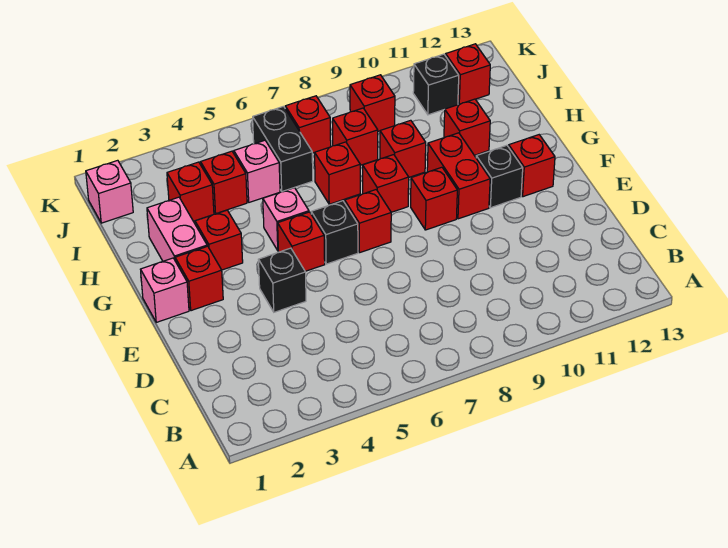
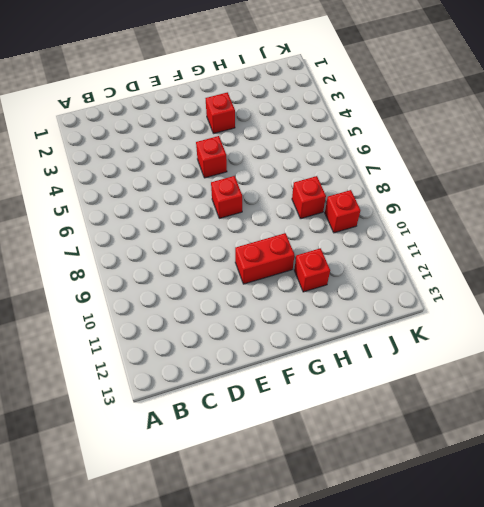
none -> black brick E4 level 1
none -> pink brick F1 level 1
none -> red brick F2 level 1

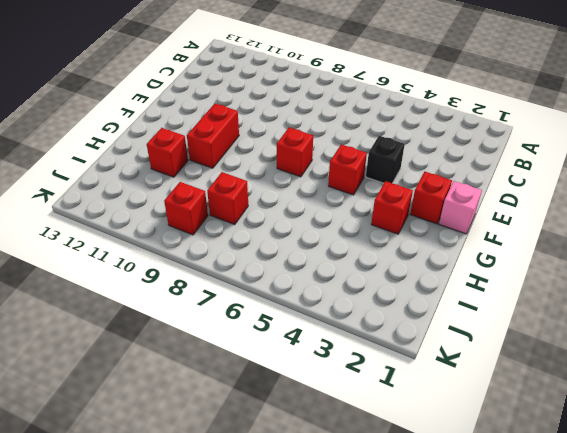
none -> black brick F6 level 1
none -> red brick F9 level 1
none -> black brick F11 level 1

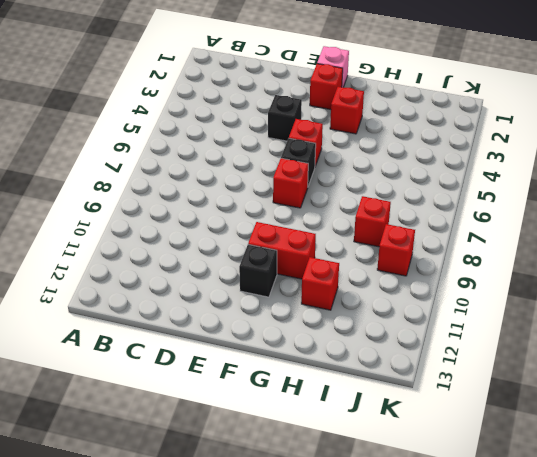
none -> red brick F9 level 1
none -> red brick F12 level 1
none -> pink brick G2:H2 level 1

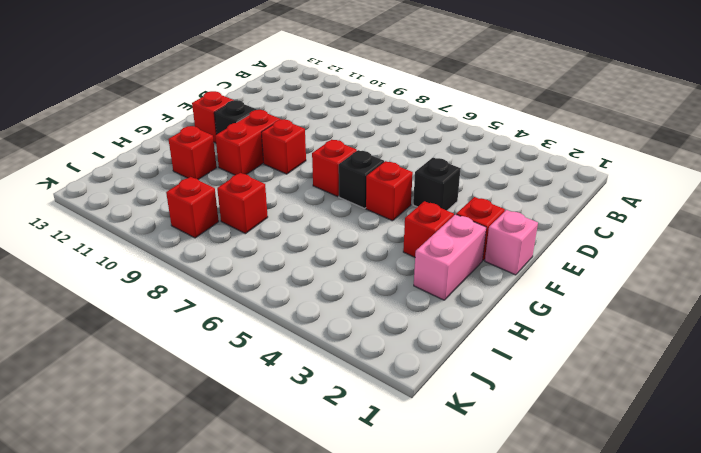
none -> pink brick G5 level 1
none -> red brick G8 level 1
none -> red brick H7 level 1

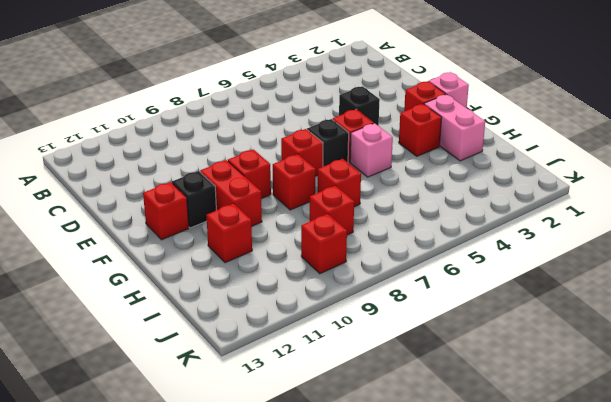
none -> red brick H9 level 1
none -> red brick I3 level 1
none -> red brick I4 level 1

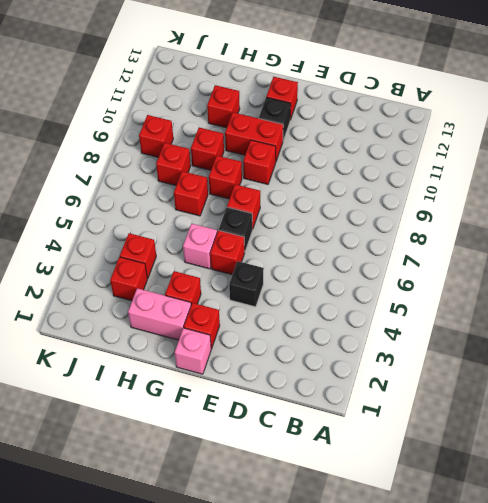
none -> pink brick I5 level 1
none -> black brick I6:J6 level 1
none -> pink brick J1 level 1

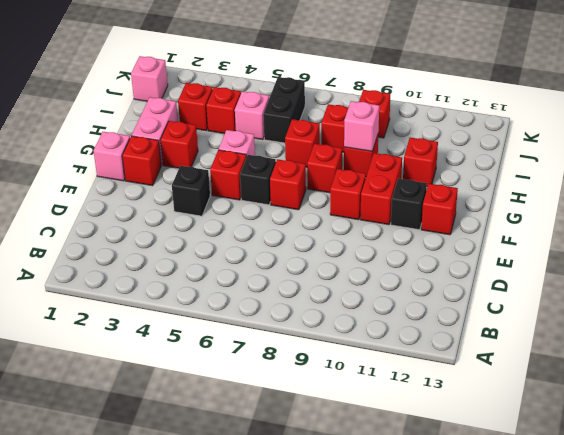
pink brick H9 level 2 -> none
none -> red brick J7 level 1
none -> black brick J11 level 1
none -> red brick J12 level 1

